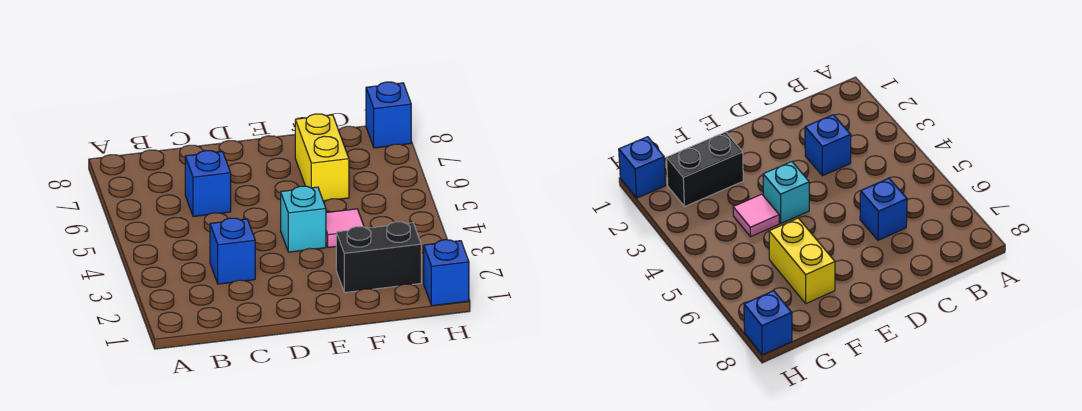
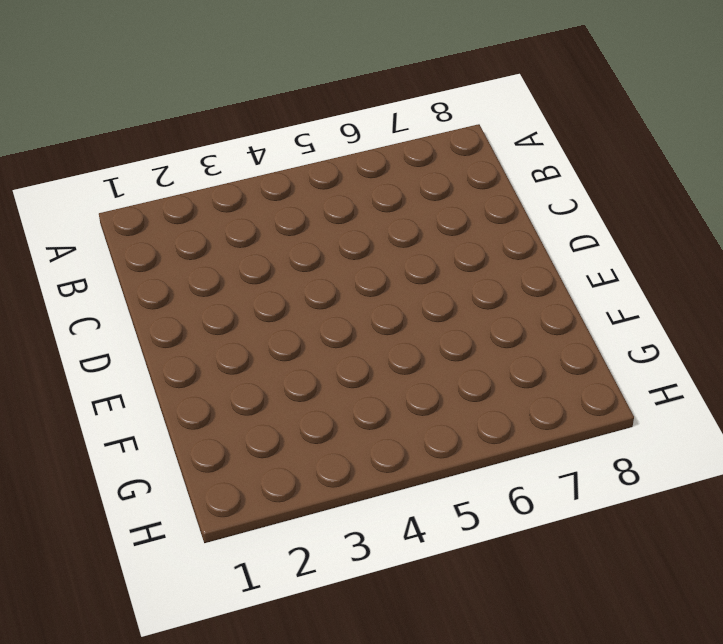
none -> blue brick C3 level 1
none -> blue brick C6 level 1

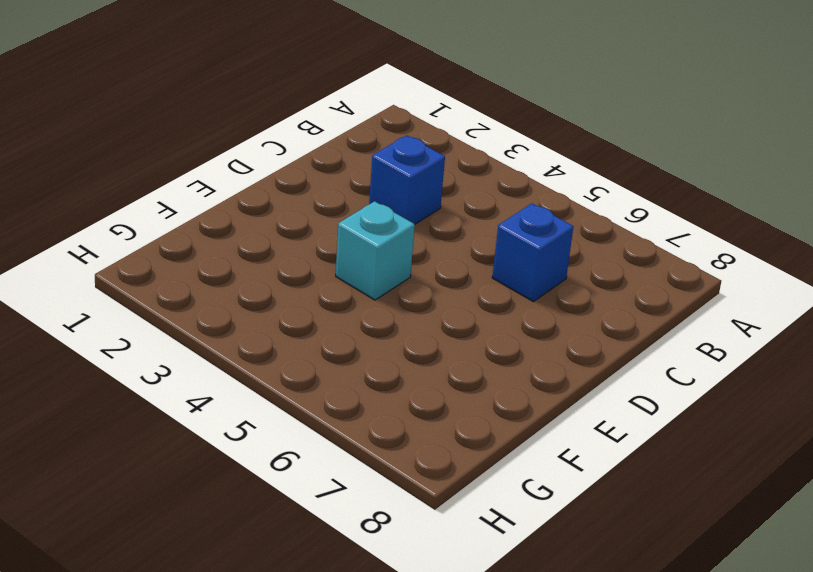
none -> black brick F2:G2 level 1
none -> pink tile F4 level 1

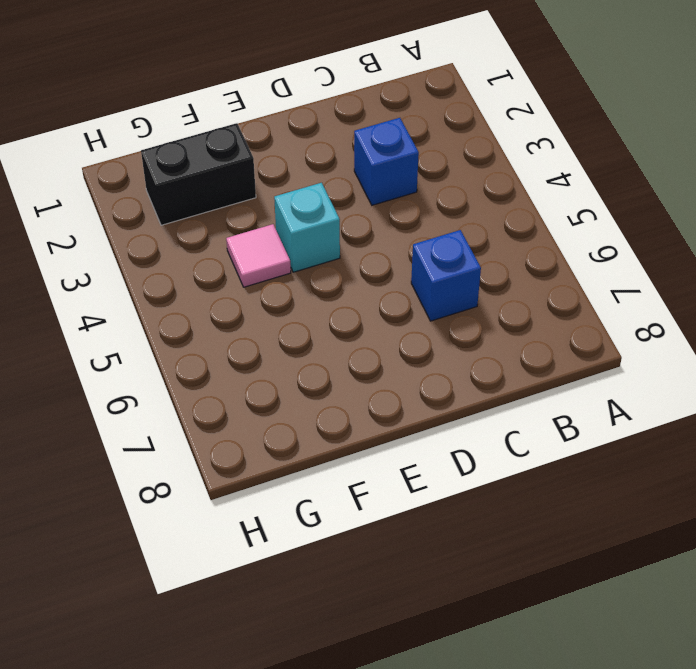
none -> yellow brick F6:F7 level 1
none -> blue brick H1 level 1

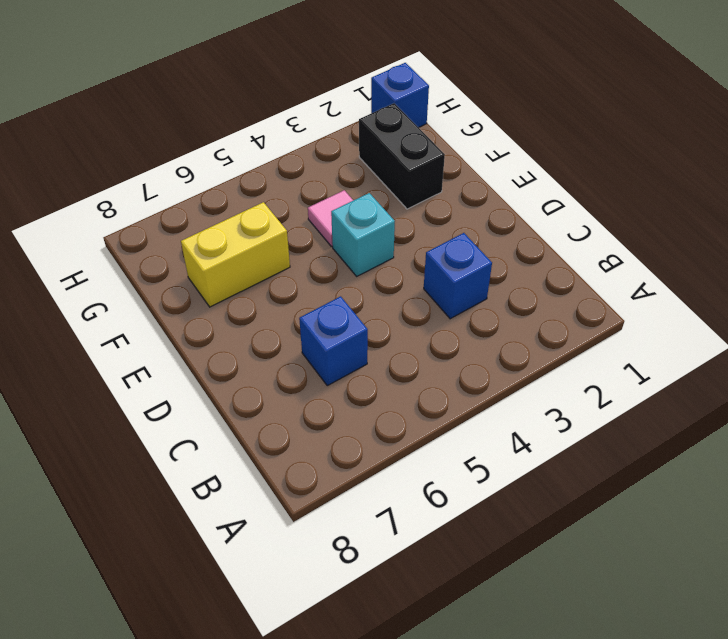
none -> blue brick H8 level 1

